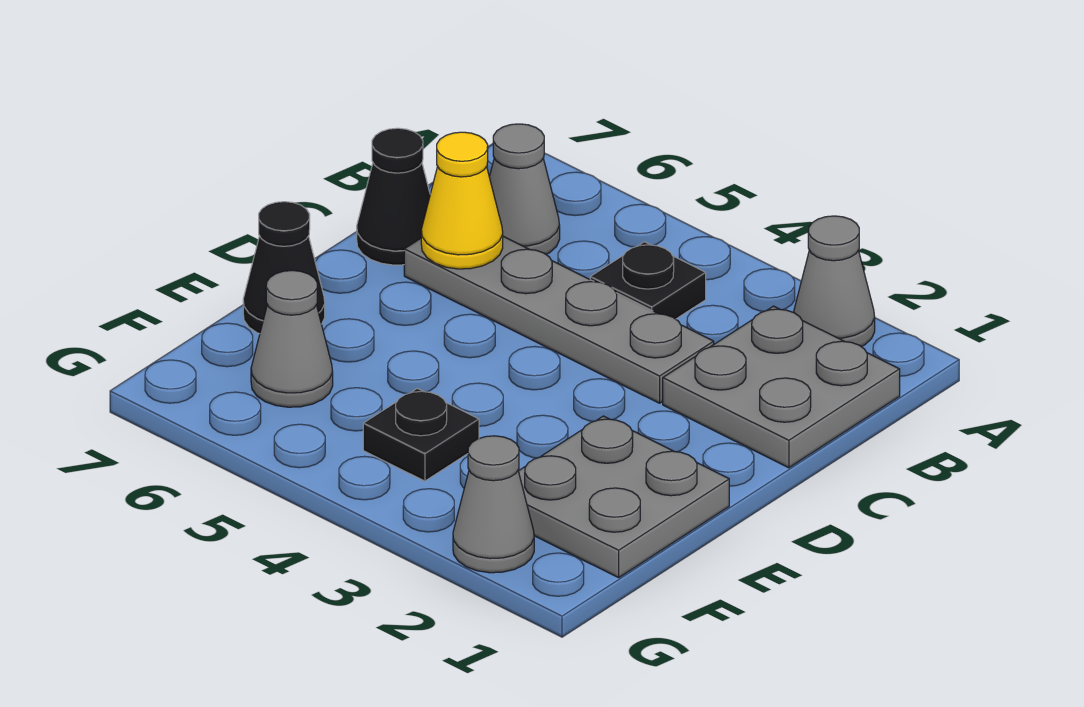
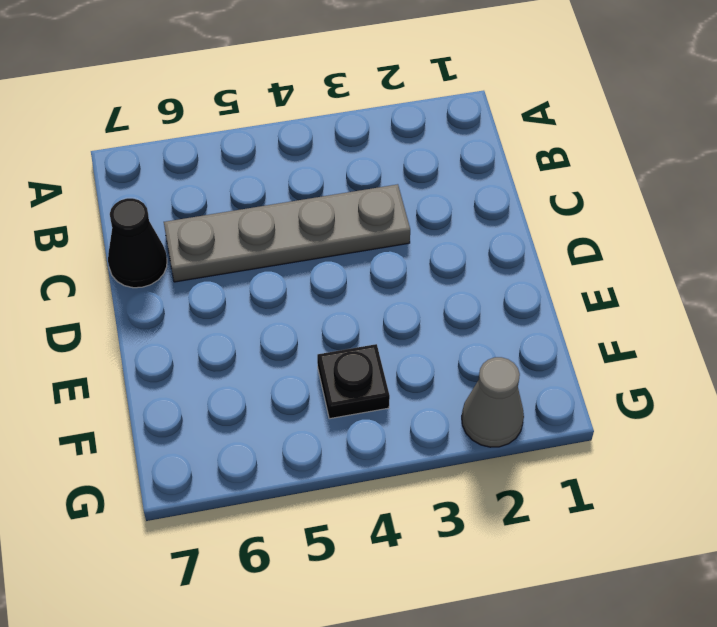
none -> grey cone A2 level 1
none -> grey plate B1:C2 level 1
none -> black plate B4 level 1

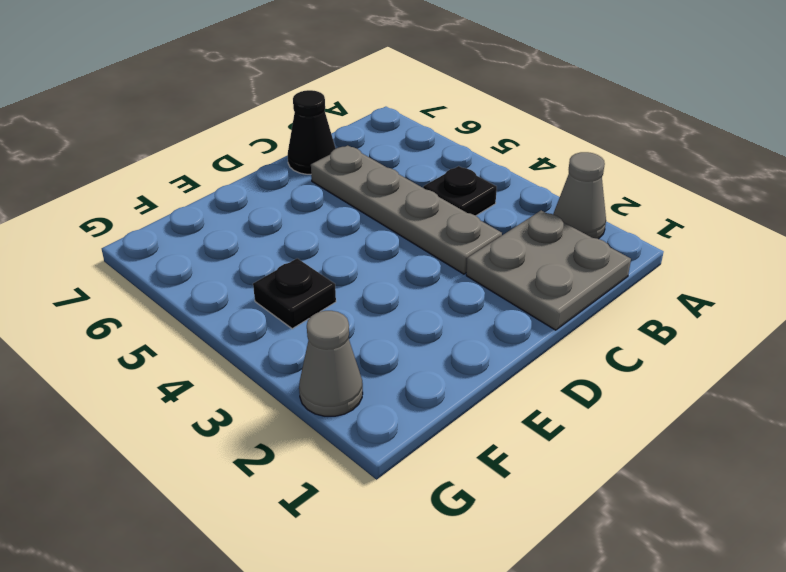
none -> grey cone B6 level 1
none -> grey plate E1:F2 level 1
none -> black cone E7 level 1

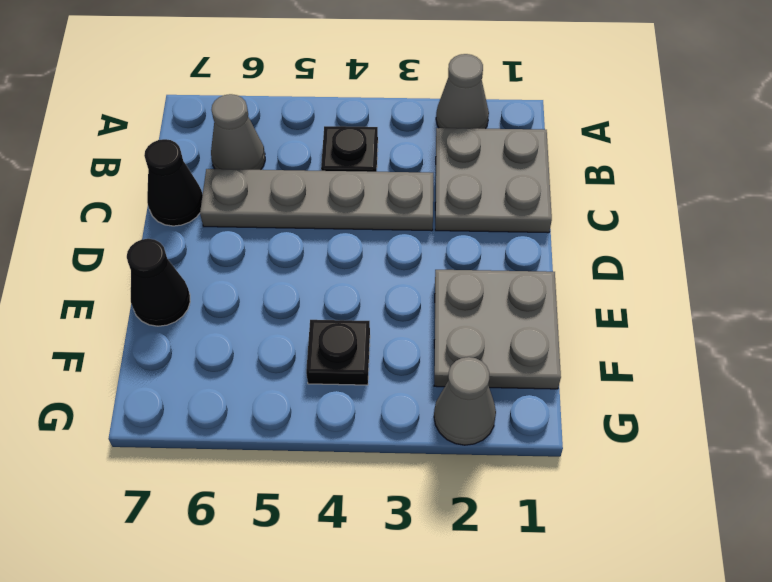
none -> grey cone F6 level 1
none -> yellow cone C6 level 2

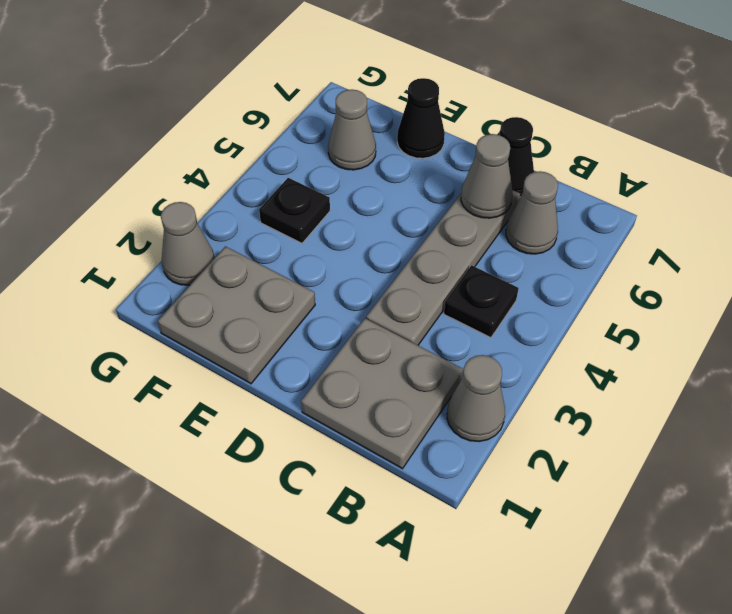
grey cone C6 level 2 -> yellow cone C6 level 2

